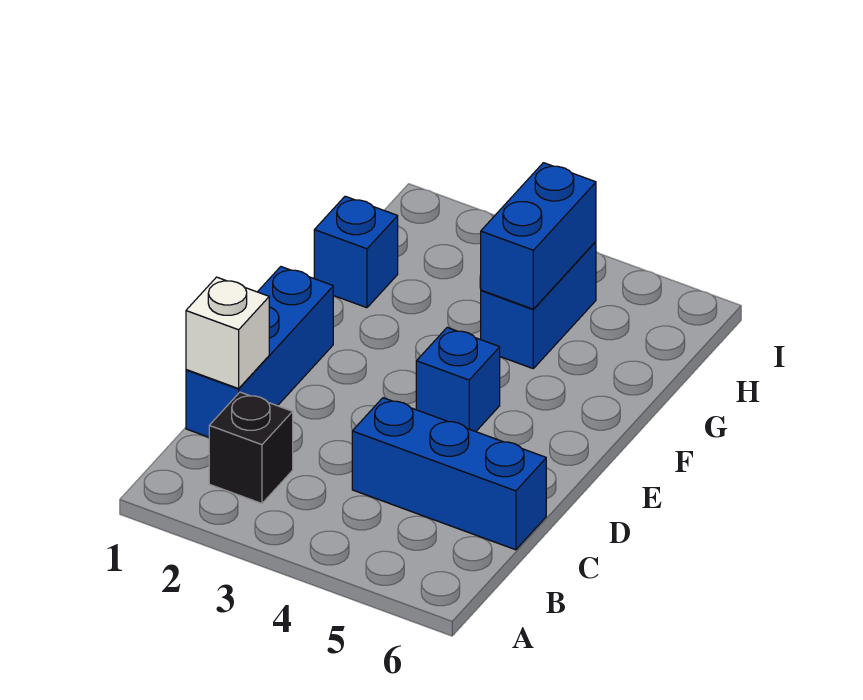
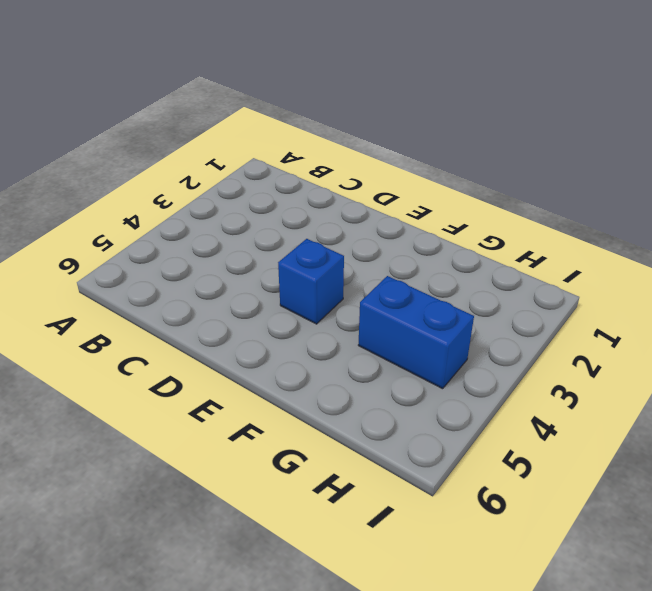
none -> black brick B2 level 1
none -> blue brick C1:E1 level 1

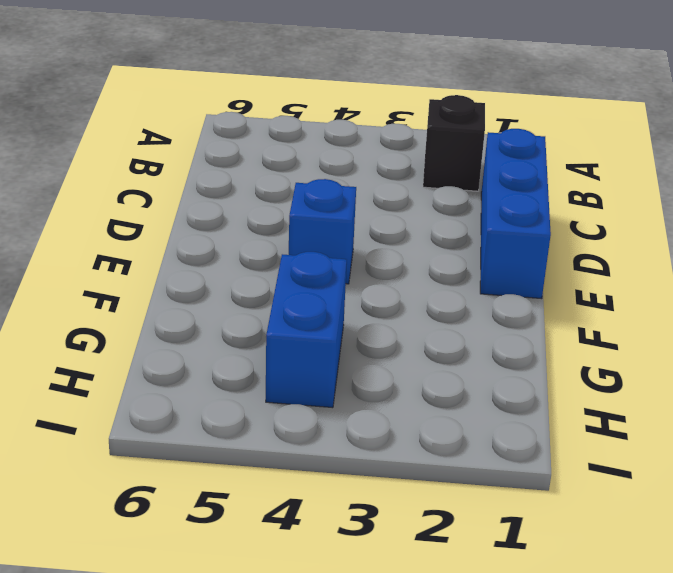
none -> blue brick C4:C6 level 1
none -> blue brick G1 level 1

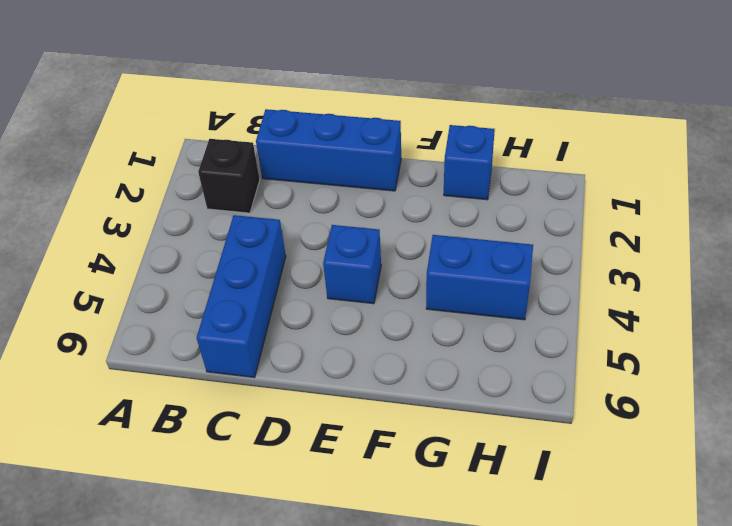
none -> white brick C1 level 2
none -> blue brick G4:H4 level 2

